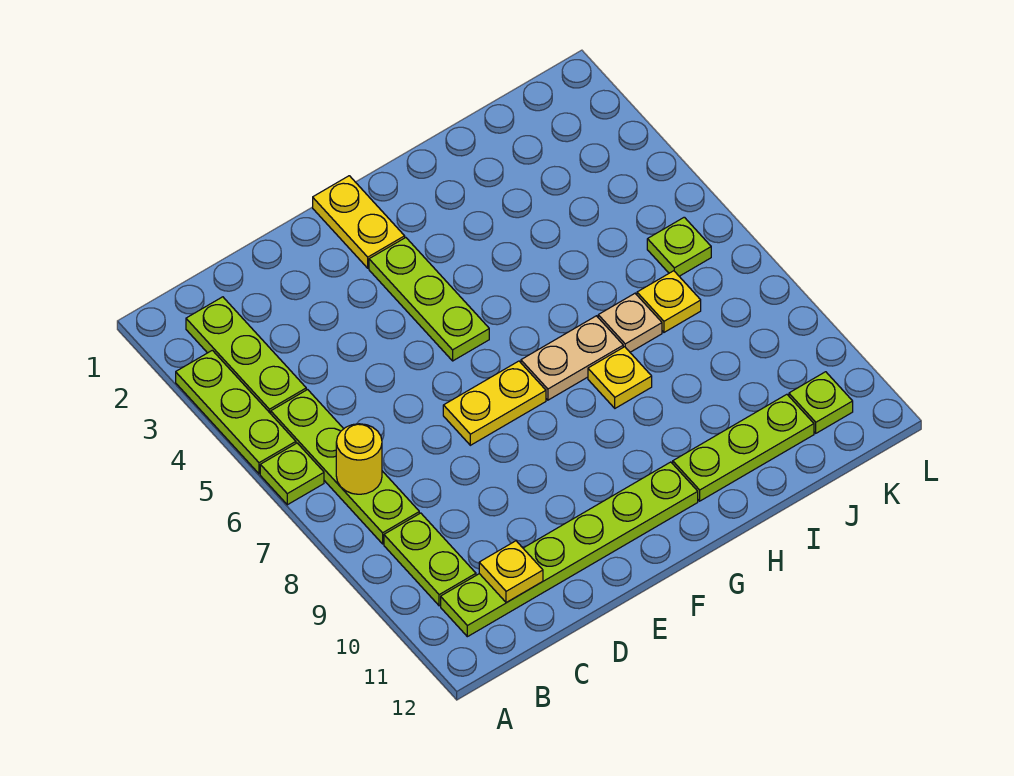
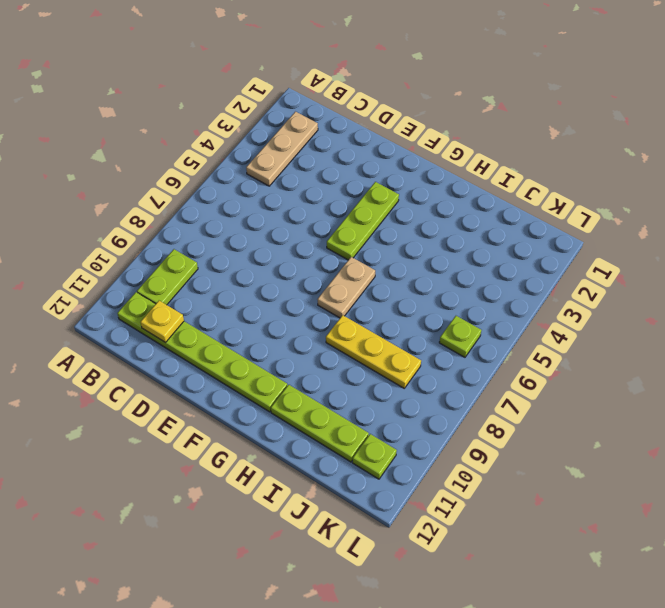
tan plate B2:B4 level 1 -> lime plate B2:B4 level 1
tan plate G6:G7 level 1 -> tan plate G7:H7 level 1
yellow plate H8:J8 level 1 -> yellow plate H8 level 1
none -> lime plate A3:A5 level 1
none -> lime plate A6 level 1
none -> lime plate B5:B8 level 1

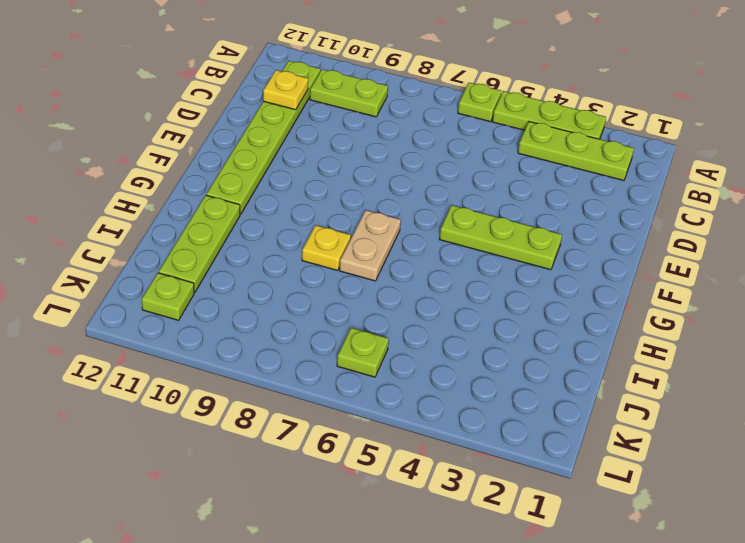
none -> lime plate B5:B8 level 1
none -> yellow plate E7:F7 level 1
none -> yellow plate F1:F2 level 1

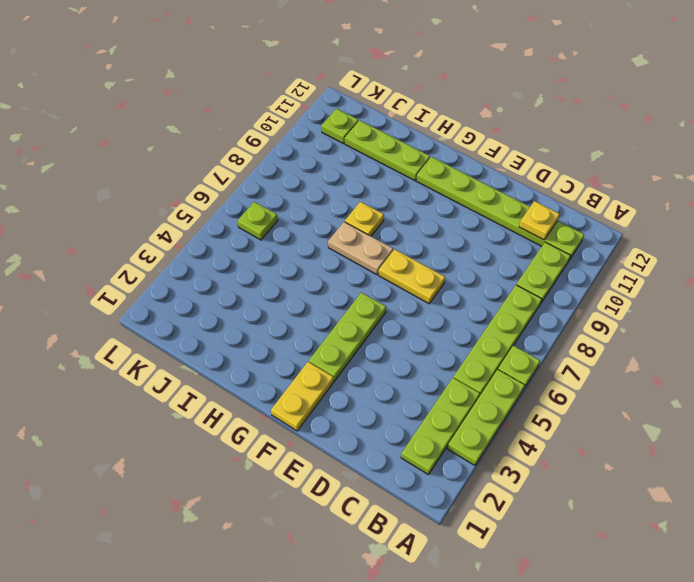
none -> tan plate I7 level 1
none -> yellow plate J7 level 1
none -> yellow round brick B7 level 2

